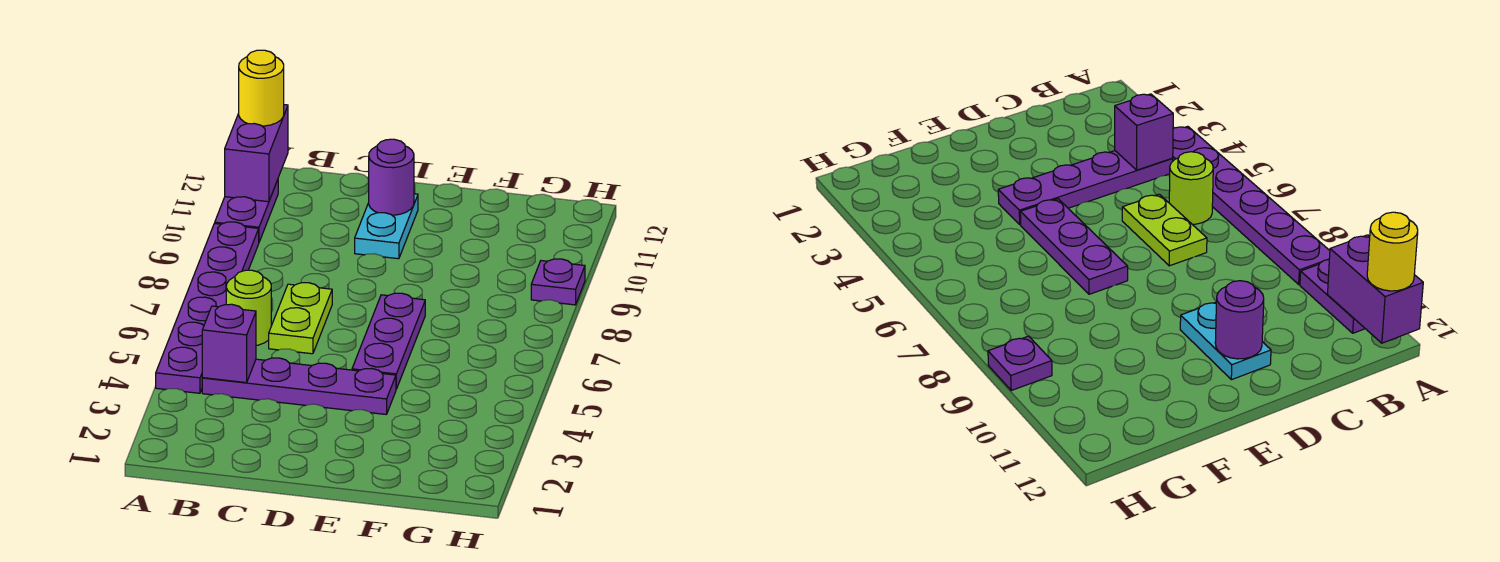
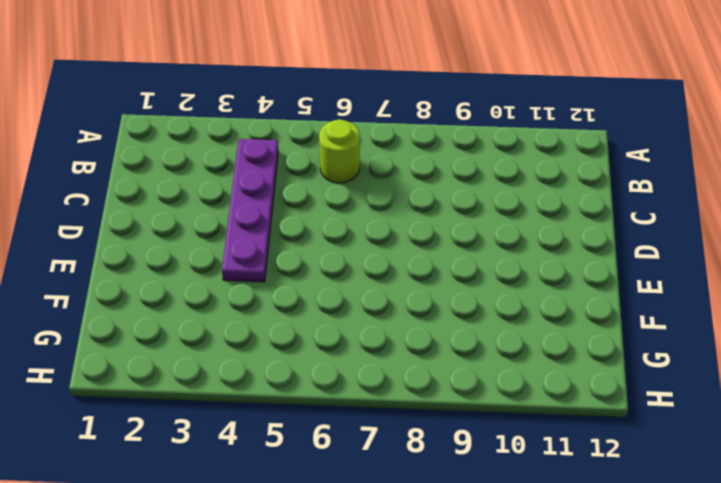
none -> purple plate A4:A9 level 1
none -> purple plate A10:A11 level 1
none -> lime plate C6:C7 level 1

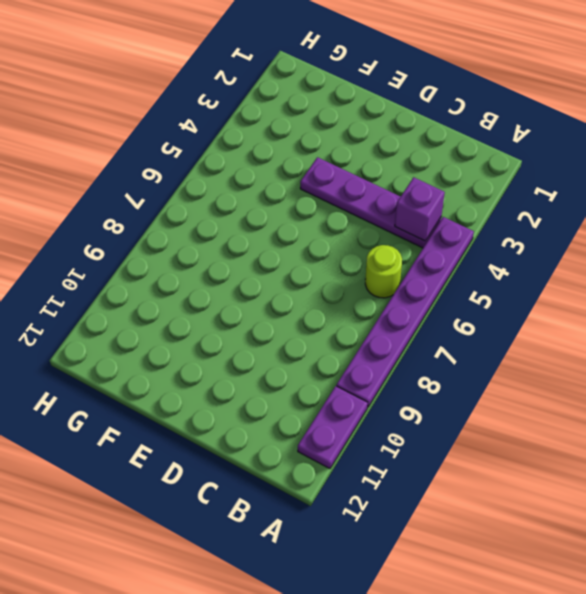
none -> lime plate C6:C7 level 1
none -> cyan plate D10:D11 level 1
none -> purple plate E5:E7 level 1

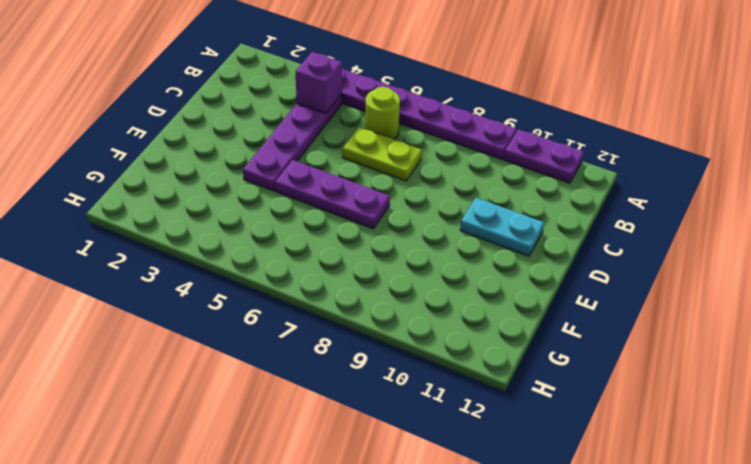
none -> purple plate H9 level 1
none -> purple brick A11:A12 level 2
none -> purple round brick D11 level 2

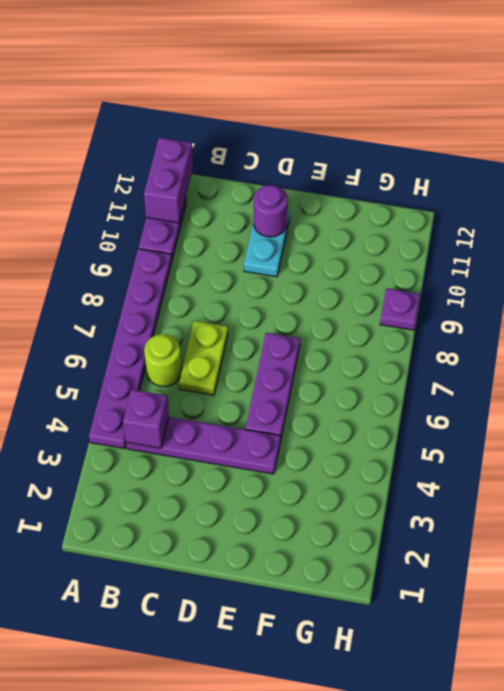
none -> yellow round brick A12 level 3

